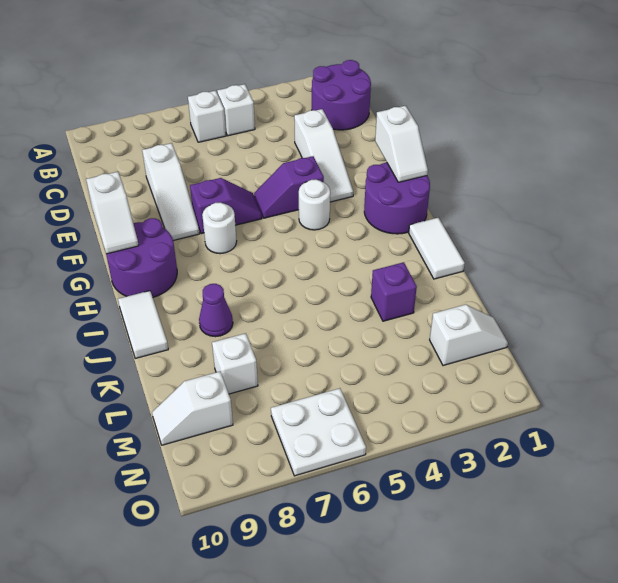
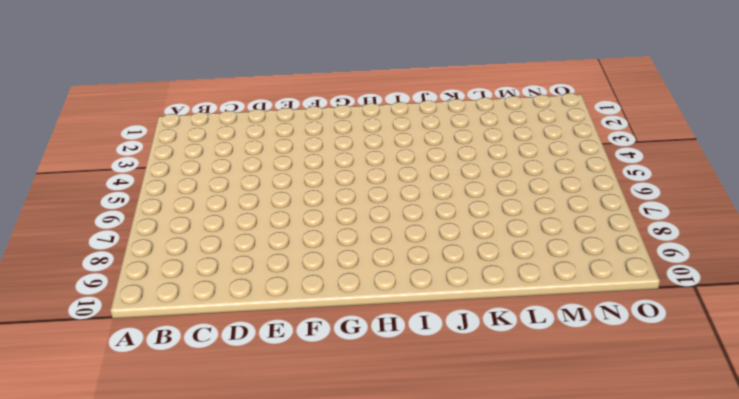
none -> purple round brick B1:C2 level 1
none -> white brick B5 level 1
none -> white brick B6 level 1

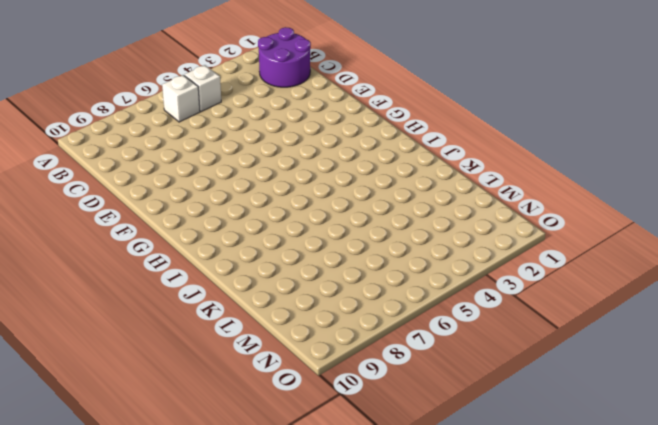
none -> white slope D3:F3 level 1 top D
none -> white slope D8:F8 level 1 top D
none -> purple slope F4:F5 level 1 top 4

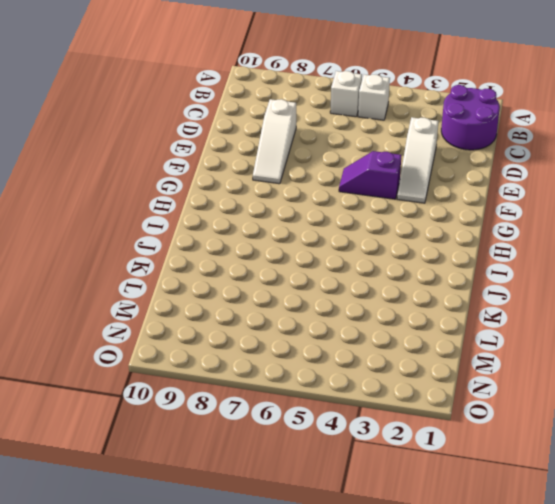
none -> purple slope F6:F7 level 1 top 7
none -> purple round brick G1:H2 level 1
none -> white round brick G4 level 1

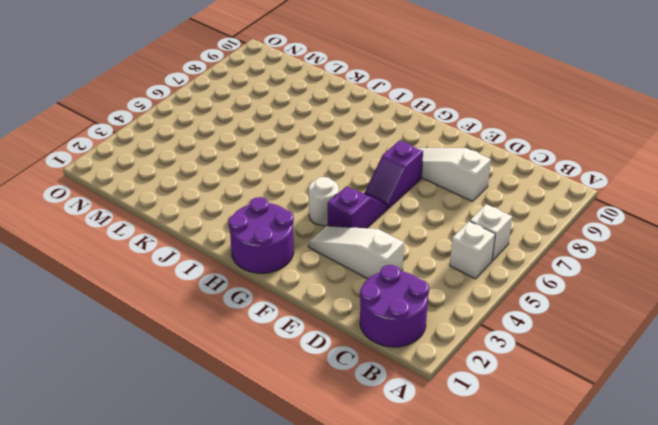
none -> white round brick G7 level 1
none -> purple round brick G9:H10 level 1
none -> white tile I1:J1 level 1

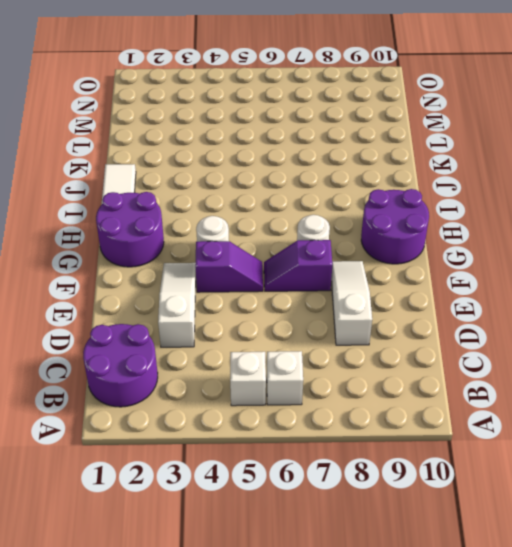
none -> white tile I10:J10 level 1
none -> purple cone J8 level 1
none -> purple brick K3 level 1

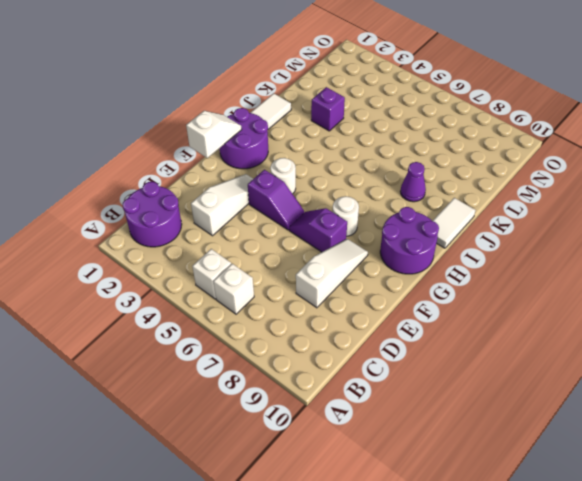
none -> white brick L8 level 1
none -> white slope M1:M2 level 1 top 2
none -> white slope M9:M10 level 1 top 9

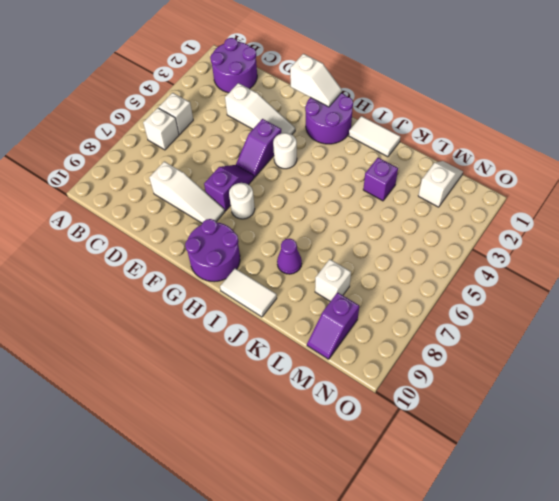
purple slope M9:M10 level 1 top 9 -> white slope M9:M10 level 1 top 9
none -> white plate N6:O7 level 1
none -> white slope F10:G10 level 2 top F

